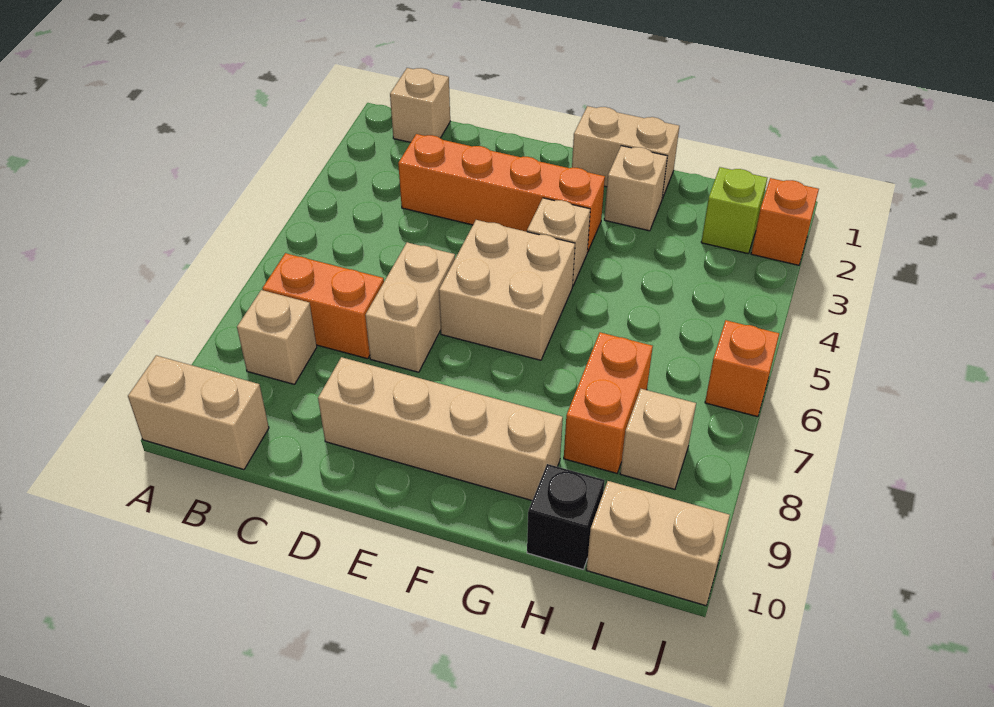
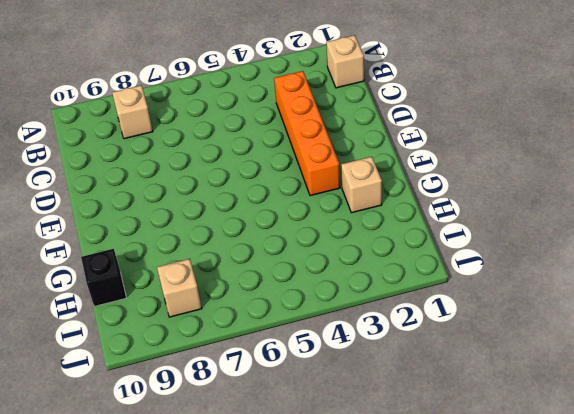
none -> tan brick A10:B10 level 1
none -> orange brick B7:C7 level 1
none -> tan brick D6:D7 level 1

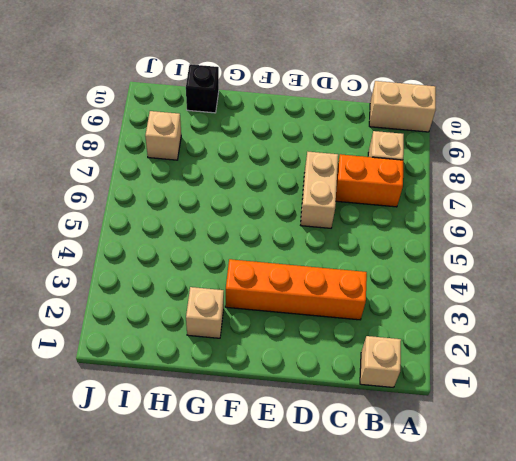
none -> tan brick D9:G9 level 1
none -> tan brick E5:F6 level 1
none -> tan brick F1:G1 level 1

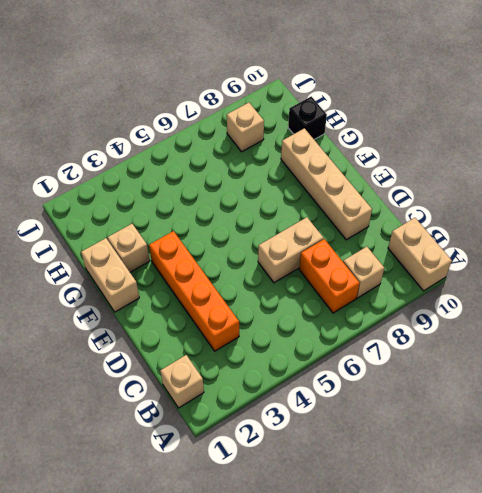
none -> tan brick E5:F6 level 1
none -> tan brick F4 level 1
none -> orange brick H7:H8 level 1

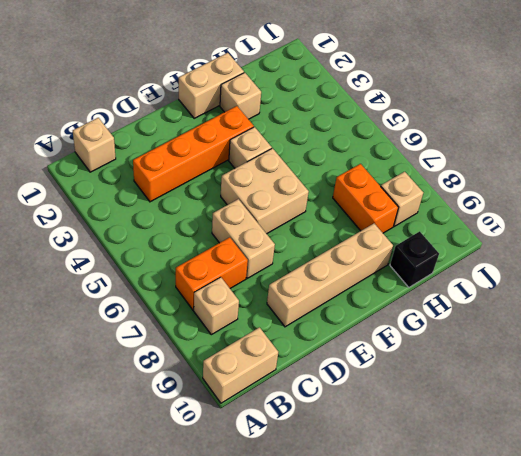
none -> lime brick I2 level 1
none -> tan brick I10:J10 level 1
none -> orange brick J2 level 1

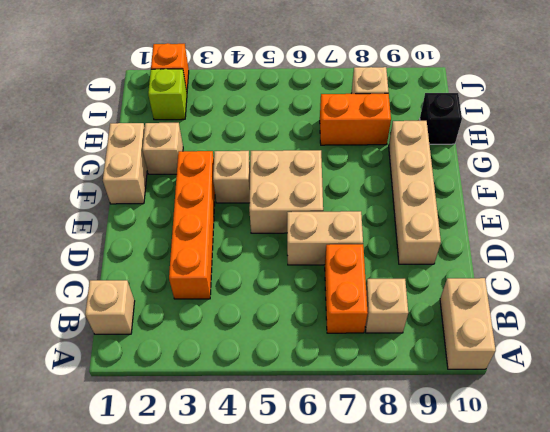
none -> tan brick I10:J10 level 1
none -> orange brick J6 level 1

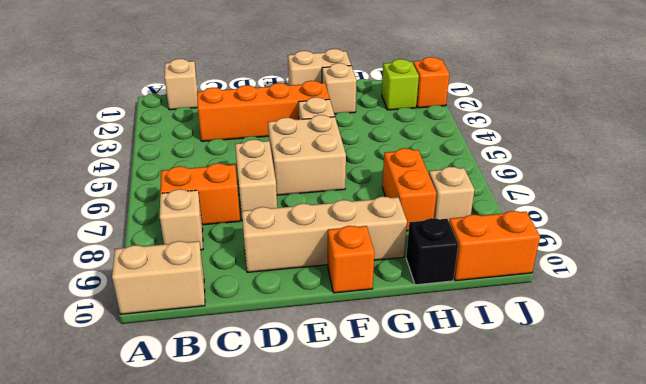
orange brick F10 level 1 -> orange brick J6 level 1
orange brick I10:J10 level 1 -> tan brick I10:J10 level 1

